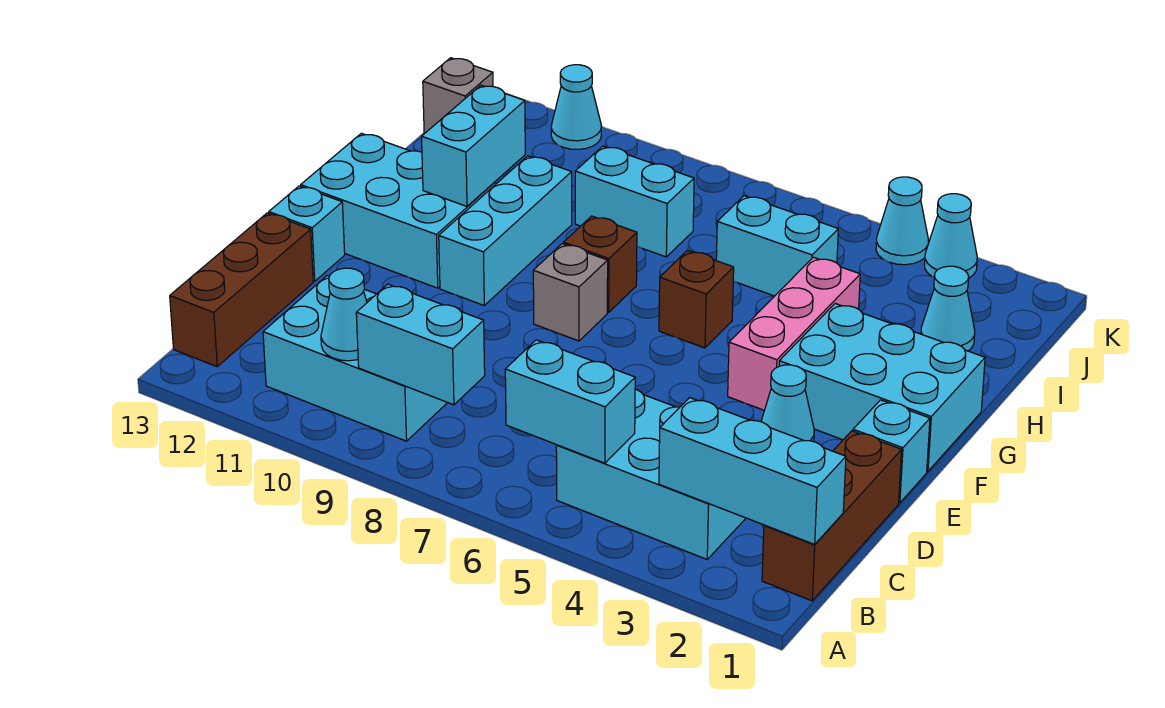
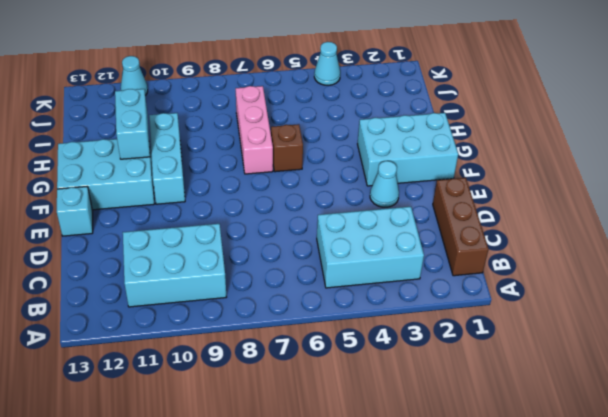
pink brick G7:I7 level 1 -> pink brick F4:H4 level 1
none -> brown brick B13:D13 level 1
none -> cyan brick E1 level 1
none -> grey brick F8 level 1

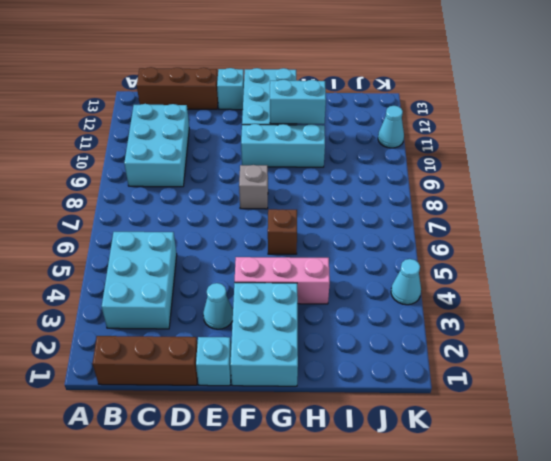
none -> brown brick G8 level 1
none -> cyan cone I2 level 1
none -> cyan brick I5:I6 level 1

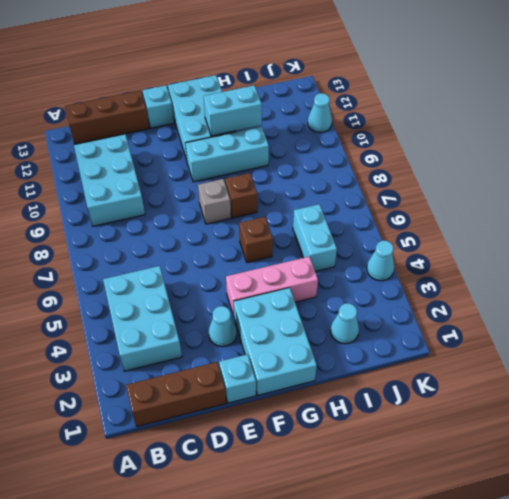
none -> cyan brick I8:I9 level 1
none -> grey brick J13 level 1
none -> cyan cone K3 level 1

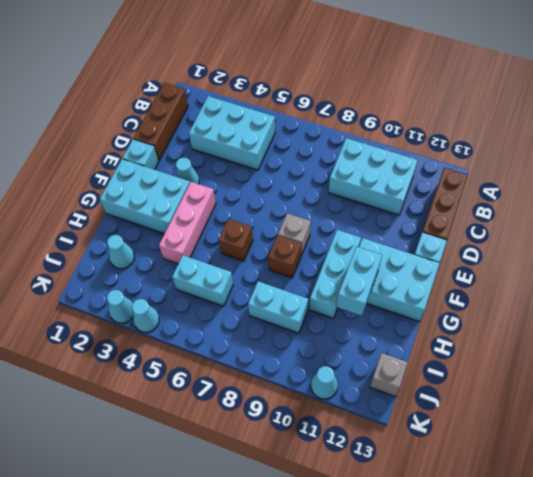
none -> cyan brick B1:B3 level 2
none -> cyan brick B5:B6 level 2
none -> cyan brick B8:B9 level 2

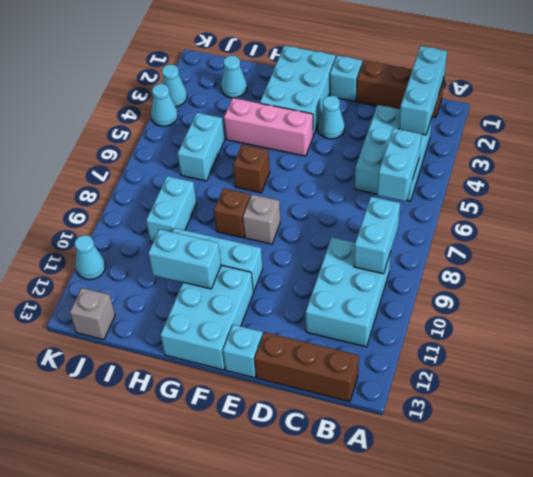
none -> cyan cone B10 level 2

